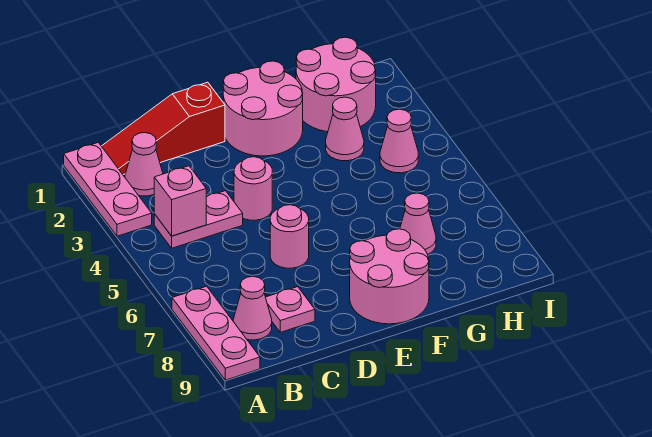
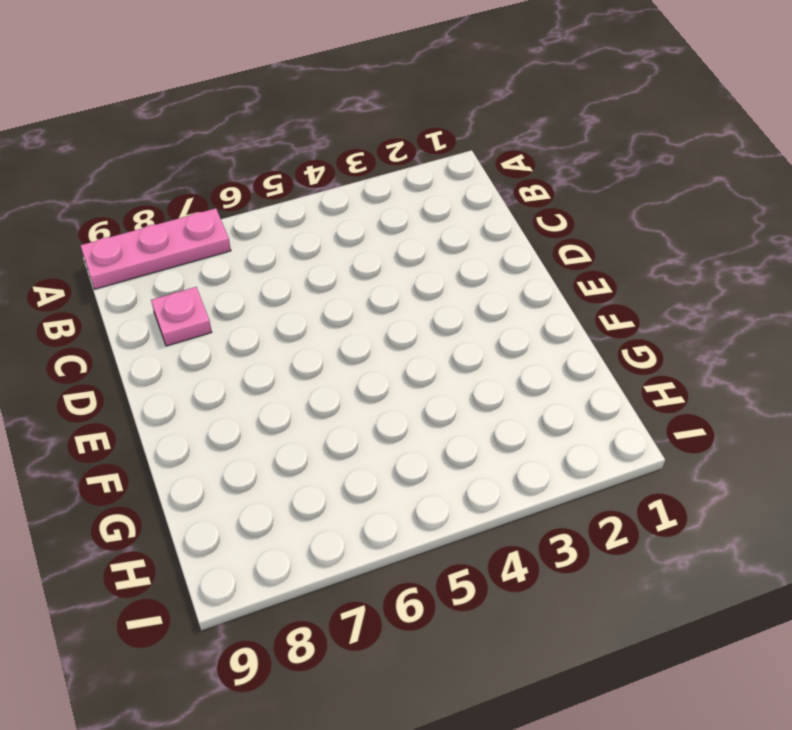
none -> pink plate A1:A3 level 1
none -> red slope B1:D1 level 1 top D
none -> pink cone B2 level 1

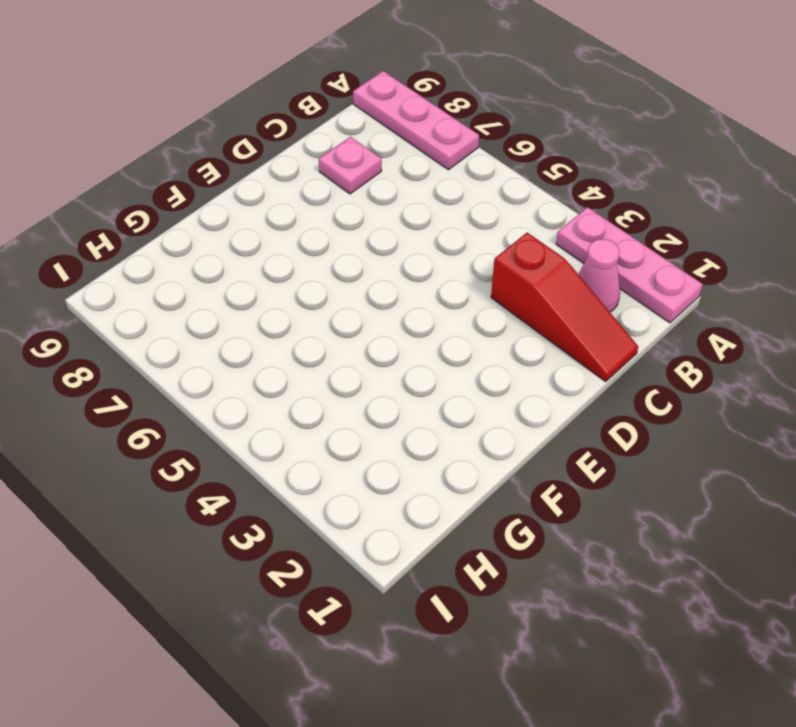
red slope C1:C3 level 1 top 3 -> red slope B1:D1 level 1 top D
none -> pink plate B4:C4 level 1
none -> pink cone B8 level 1
none -> pink round brick D4 level 1

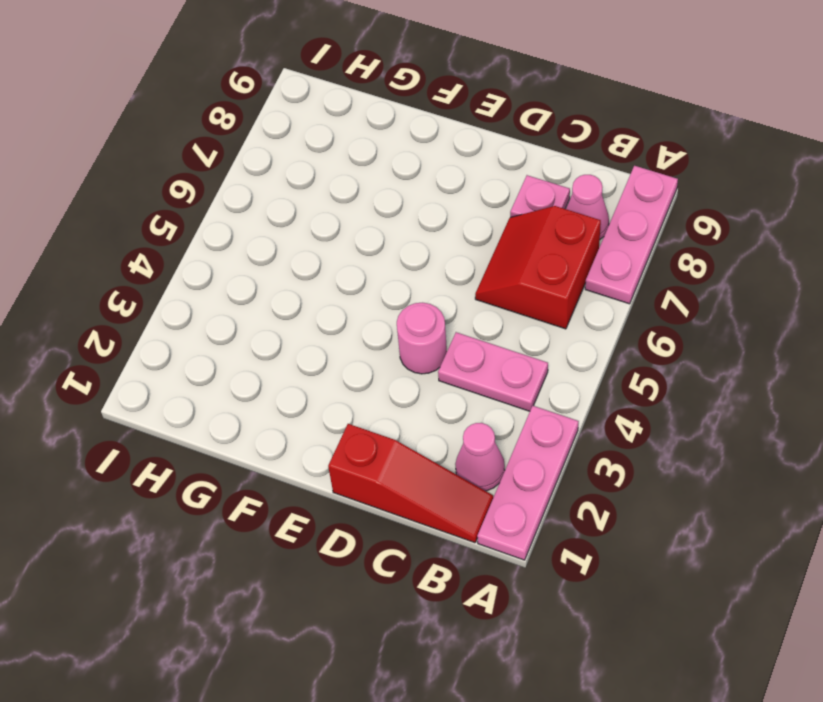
red slope B6:C7 level 1 top B -> none
none -> pink round brick D6 level 1
none -> pink round brick E1:F2 level 1
none -> pink round brick E8:F9 level 1

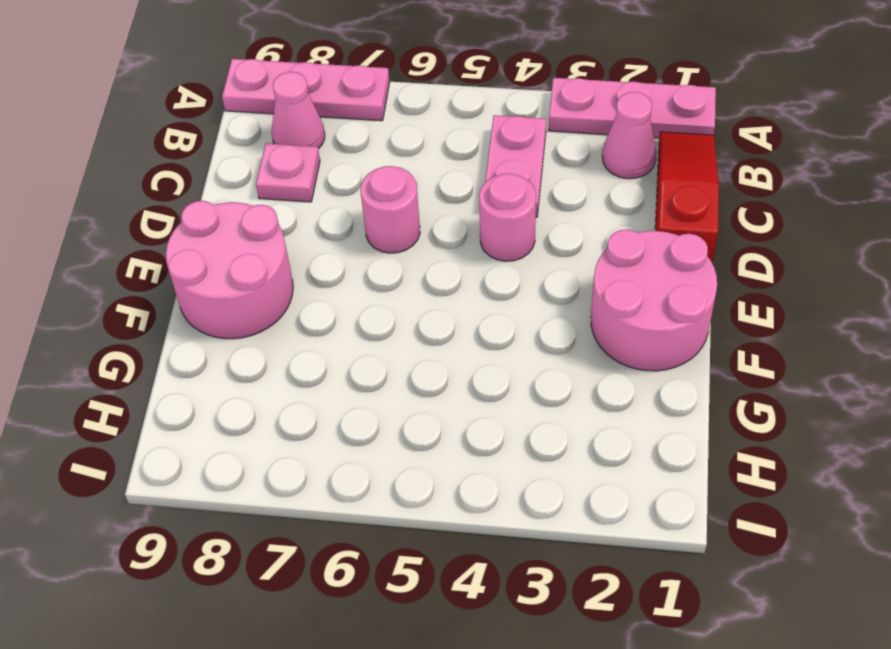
none -> pink round brick G1:H2 level 1
none -> pink cone G3 level 1
none -> pink cone G7 level 1

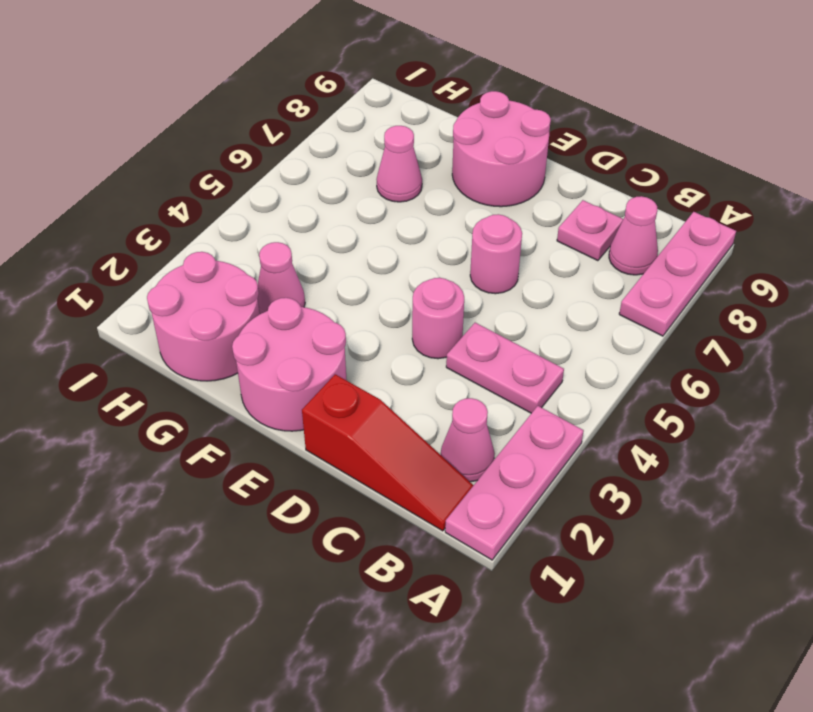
none -> pink cone H4 level 1
none -> pink brick B4 level 2

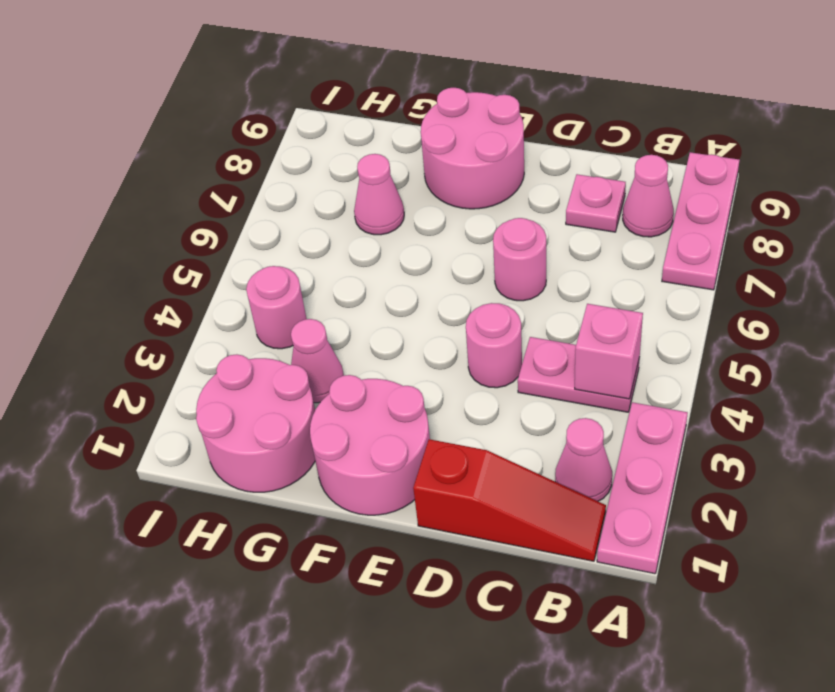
pink round brick H4 level 1 -> pink cone H4 level 1

